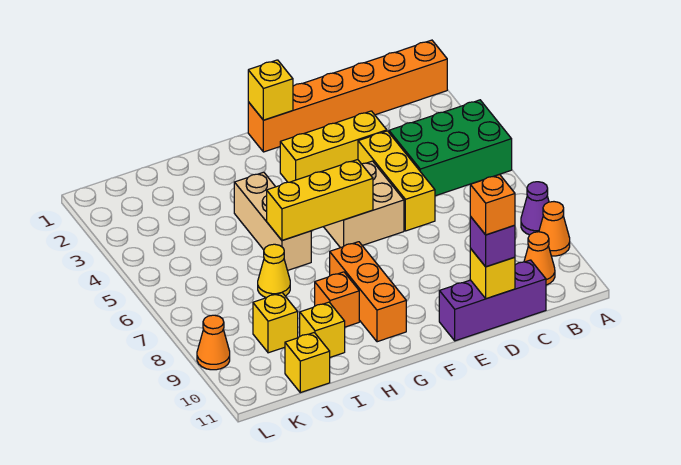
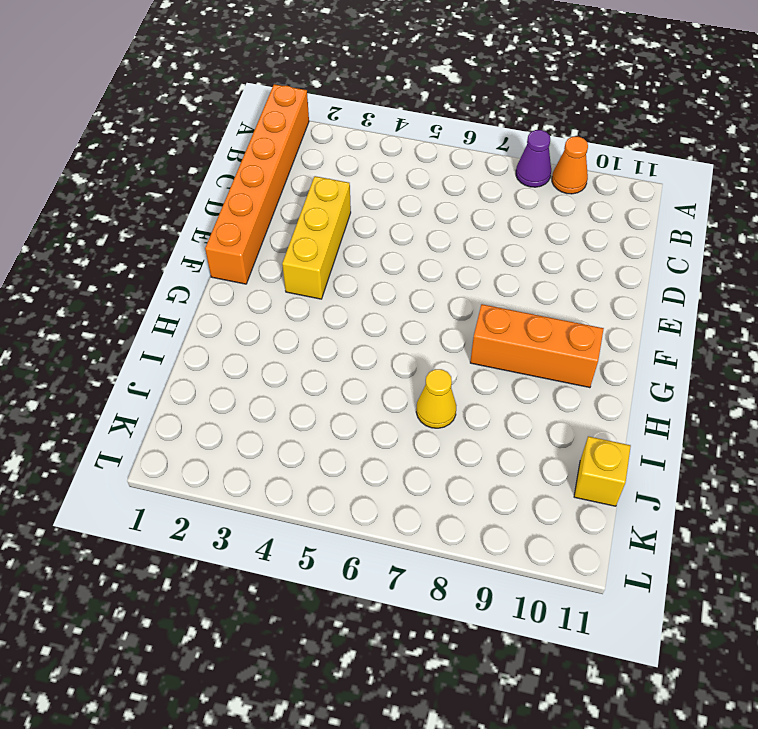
none -> green brick A4:C5 level 1
none -> orange cone B10 level 1
none -> purple brick C11:E11 level 1

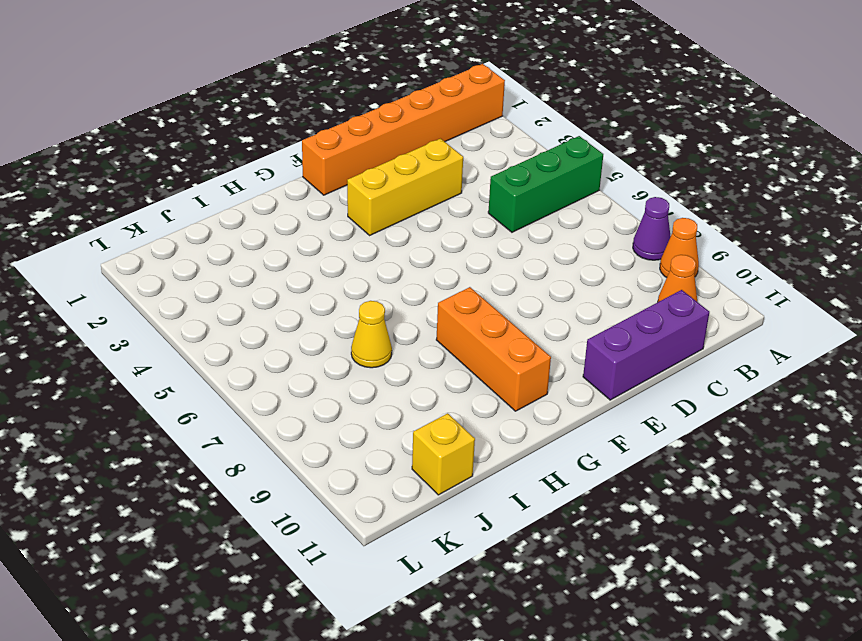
green brick A5:C5 level 1 -> green brick A4:C5 level 1
none -> yellow brick D4:D6 level 1
none -> tan brick E5:F6 level 1
none -> tan brick H4:H6 level 1

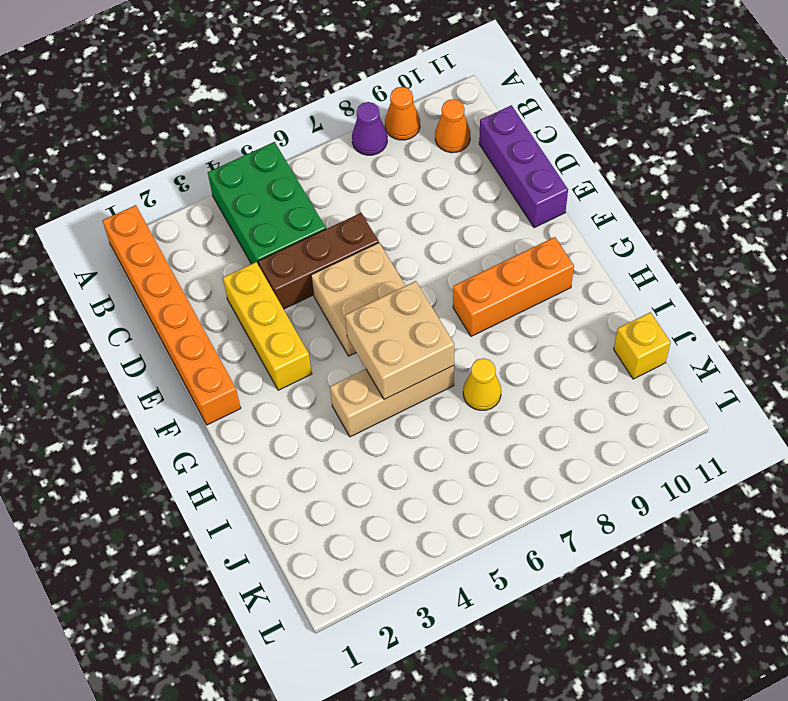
brown brick D4:D6 level 1 -> yellow brick D4:D6 level 1
tan brick G5:H6 level 2 -> yellow brick F6:H6 level 2
none -> orange brick H9 level 1
none -> yellow brick I10 level 1
none -> yellow brick J9 level 1

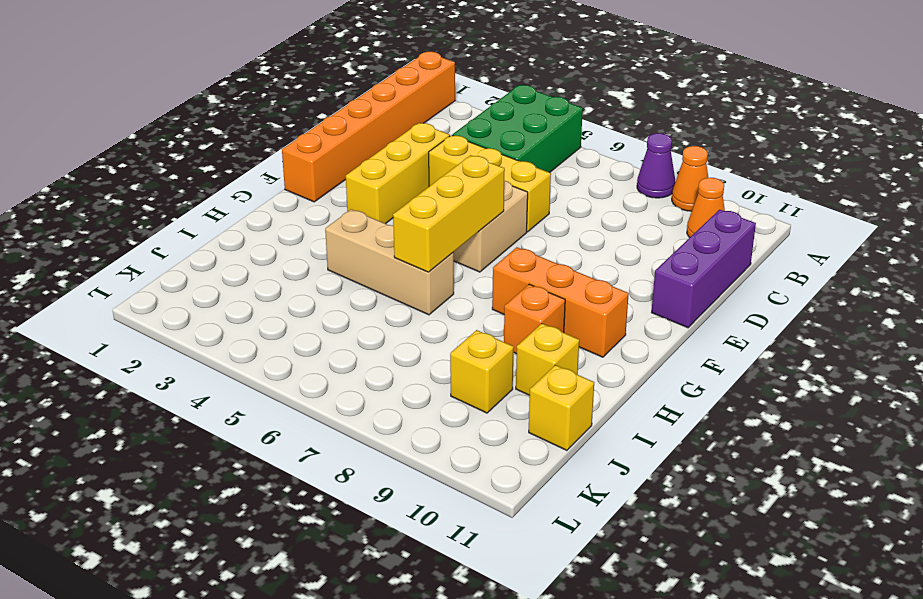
none -> yellow cone I7 level 1
none -> orange cone L9 level 1
none -> yellow brick D11 level 2

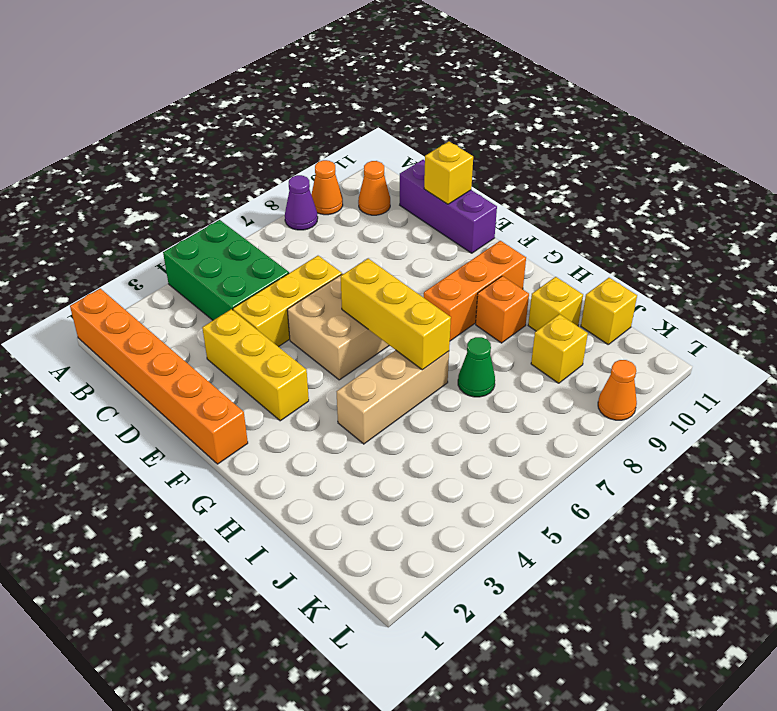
green cone I7 level 1 -> yellow cone I7 level 1
none -> yellow brick F1 level 2
none -> purple brick D11 level 3
none -> orange brick D11 level 4

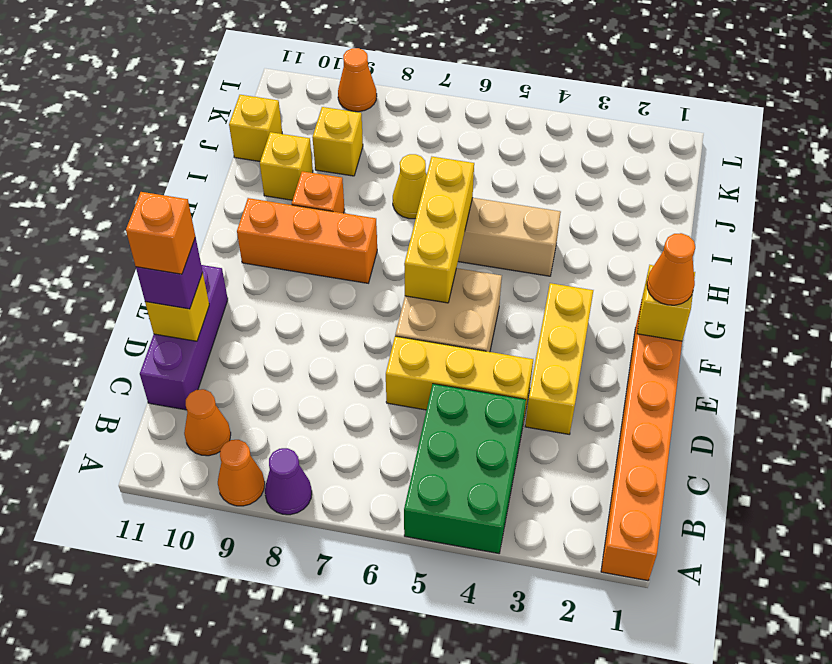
orange cone F1 level 3 -> none

